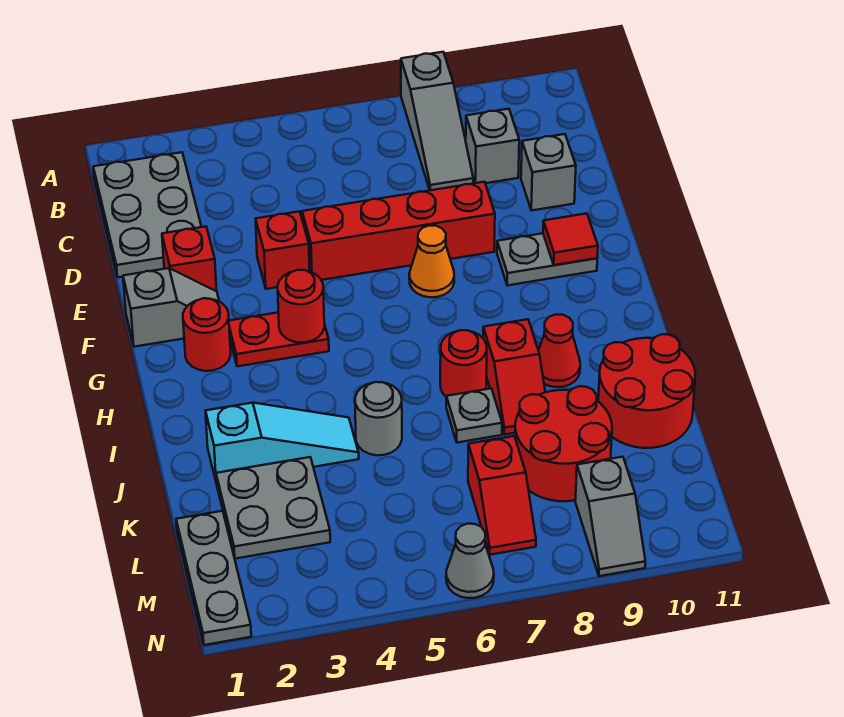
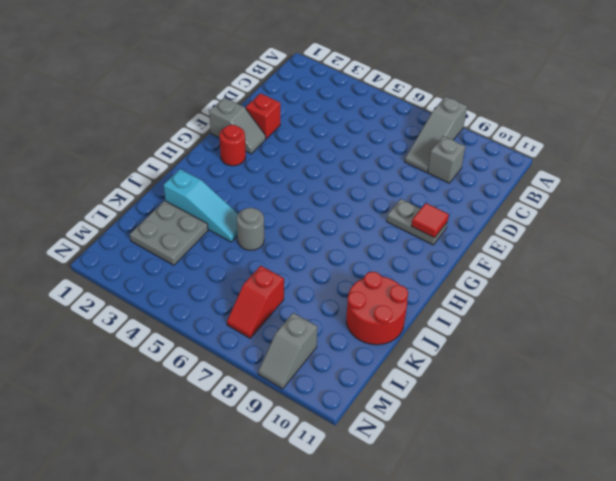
none -> grey plate B1:D2 level 1
none -> grey brick D10 level 1
none -> red brick E4 level 1

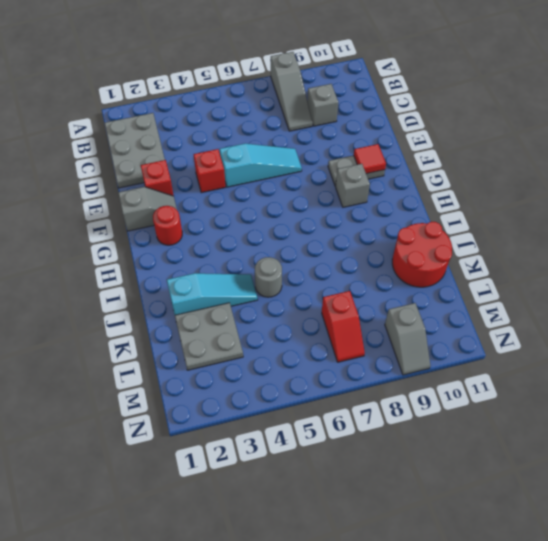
cyan slope E5:E7 level 1 top 5 -> red brick E5:E8 level 1
grey brick G9 level 1 -> grey brick D10 level 1
none -> orange cone F7 level 1
none -> red plate G3:G4 level 1
none -> red round brick I7 level 1

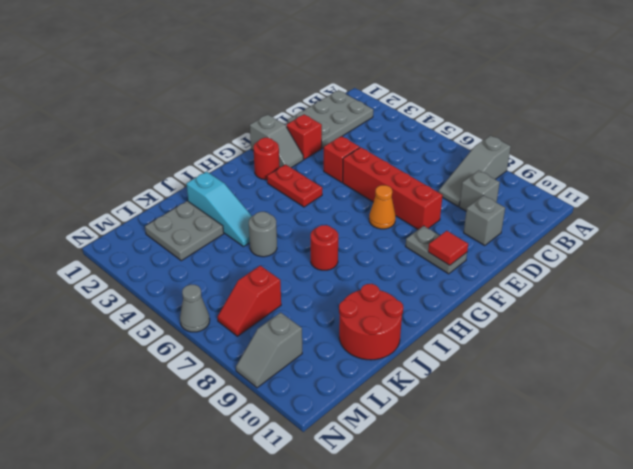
none -> red slope I8:J8 level 1 top I
none -> red cone I9 level 1
none -> grey plate J7 level 1

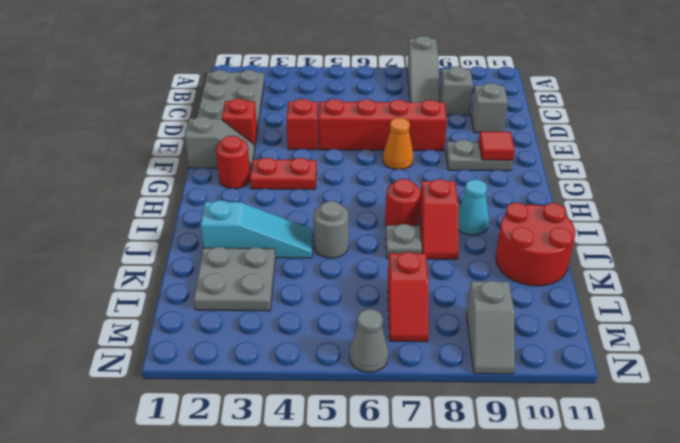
cyan cone I9 level 1 -> red cone I9 level 1
none -> red round brick K8:L9 level 1
none -> grey plate L1:N1 level 1
none -> red round brick G4 level 2

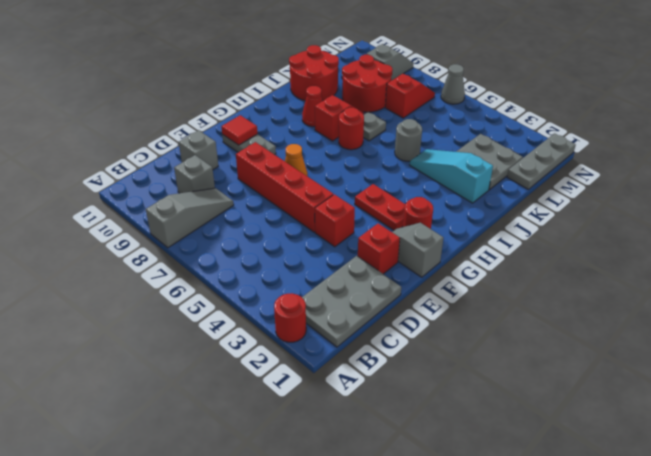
red round brick A2 level 1 -> red round brick G4 level 2

